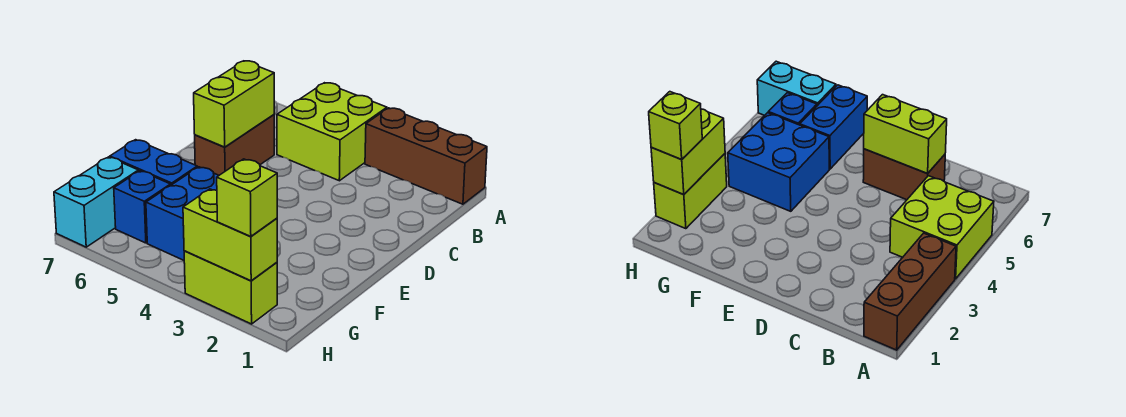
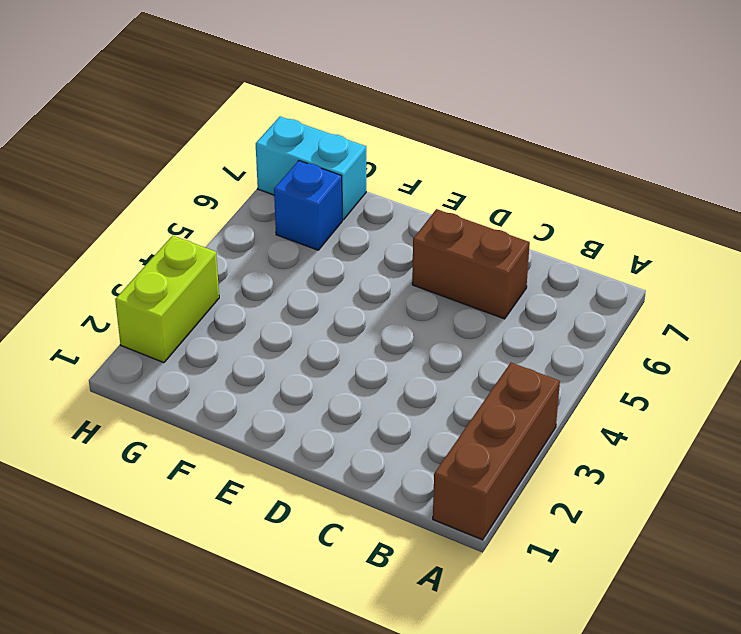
none -> lime brick A4:B5 level 1
none -> blue brick F4:G5 level 1

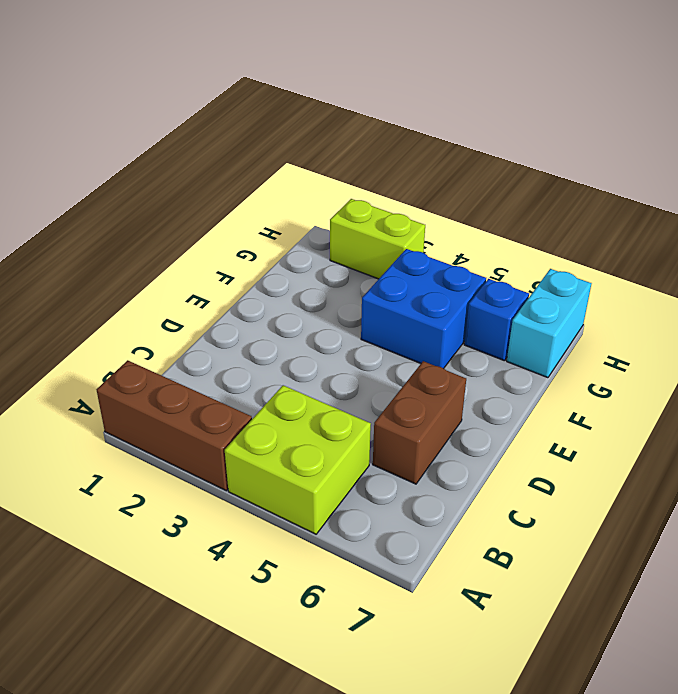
none -> blue brick F6:F7 level 1
none -> lime brick C6:D6 level 2

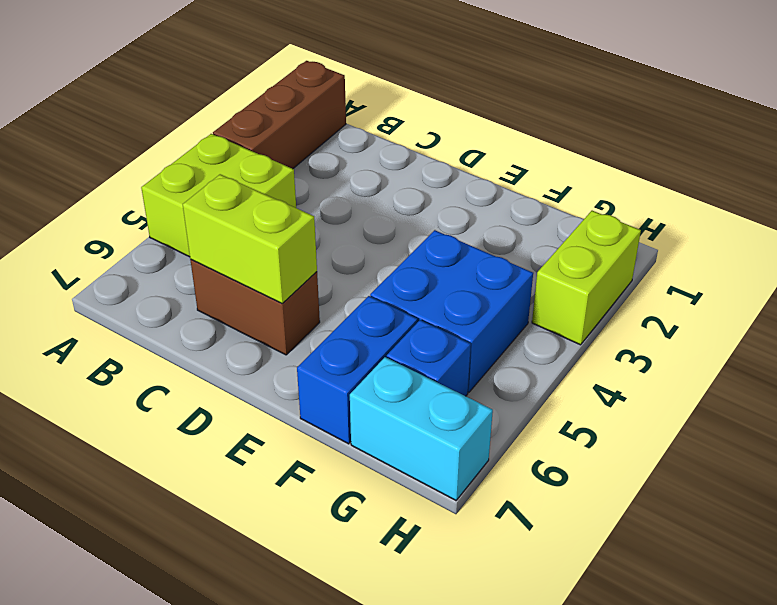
none -> lime brick H2:H3 level 2
none -> lime brick H2 level 3

